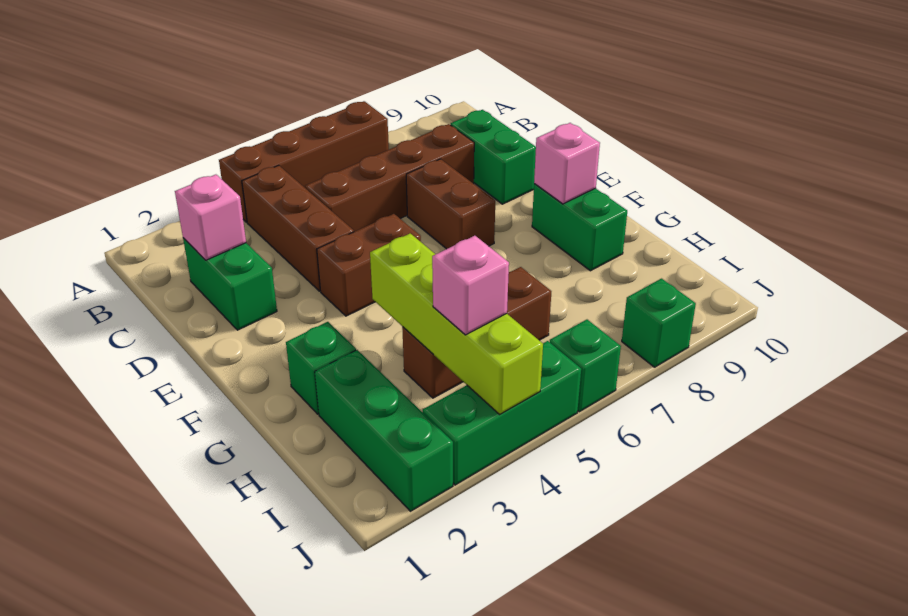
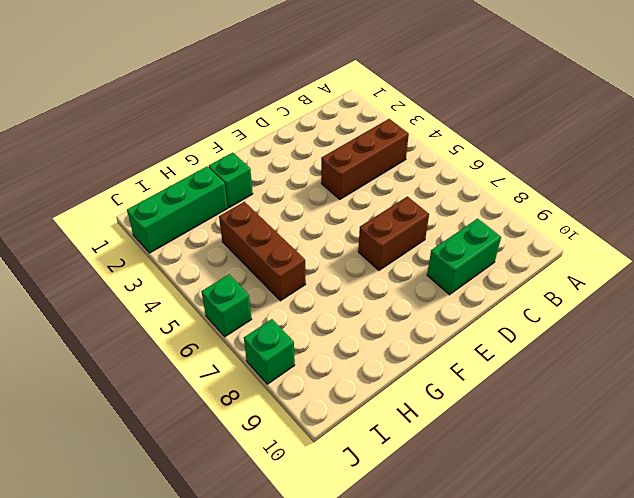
none -> brown brick A4:A7 level 1
none -> green brick C2:D2 level 1
none -> brown brick C5:C8 level 1

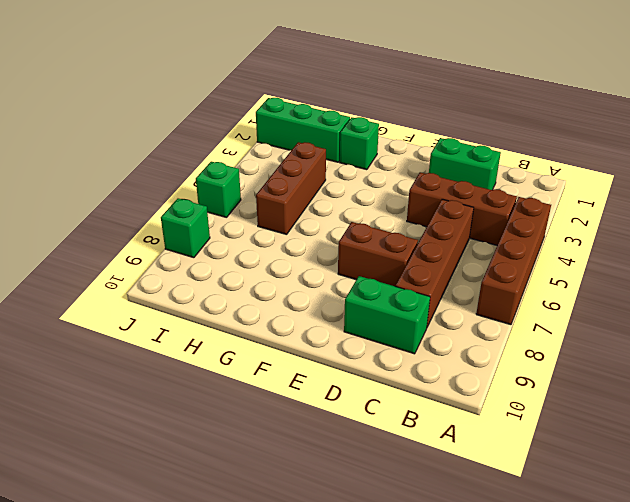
none -> brown brick E4:E5 level 1
none -> green brick F9:G9 level 1
none -> green brick J3:J5 level 1

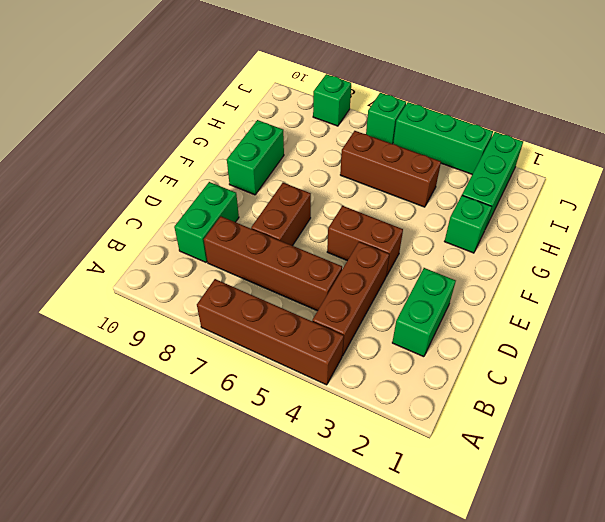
none -> pink brick C2 level 2
none -> pink brick F9 level 2
none -> lime brick G4:J4 level 2

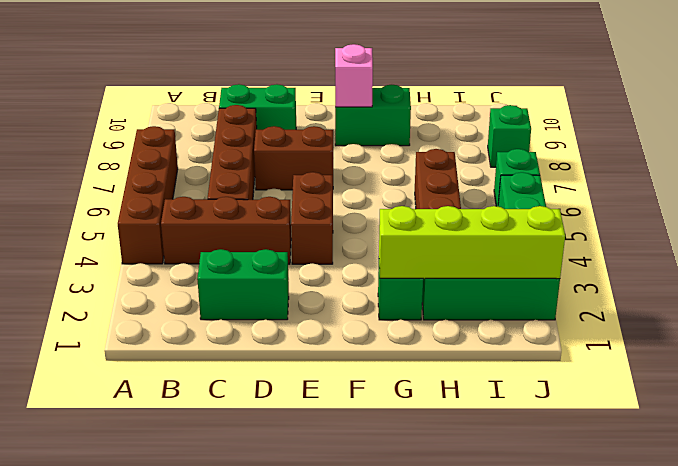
lime brick G2:J2 level 2 -> lime brick G4:J4 level 2
none -> pink brick C2 level 2
none -> pink brick I4 level 3

